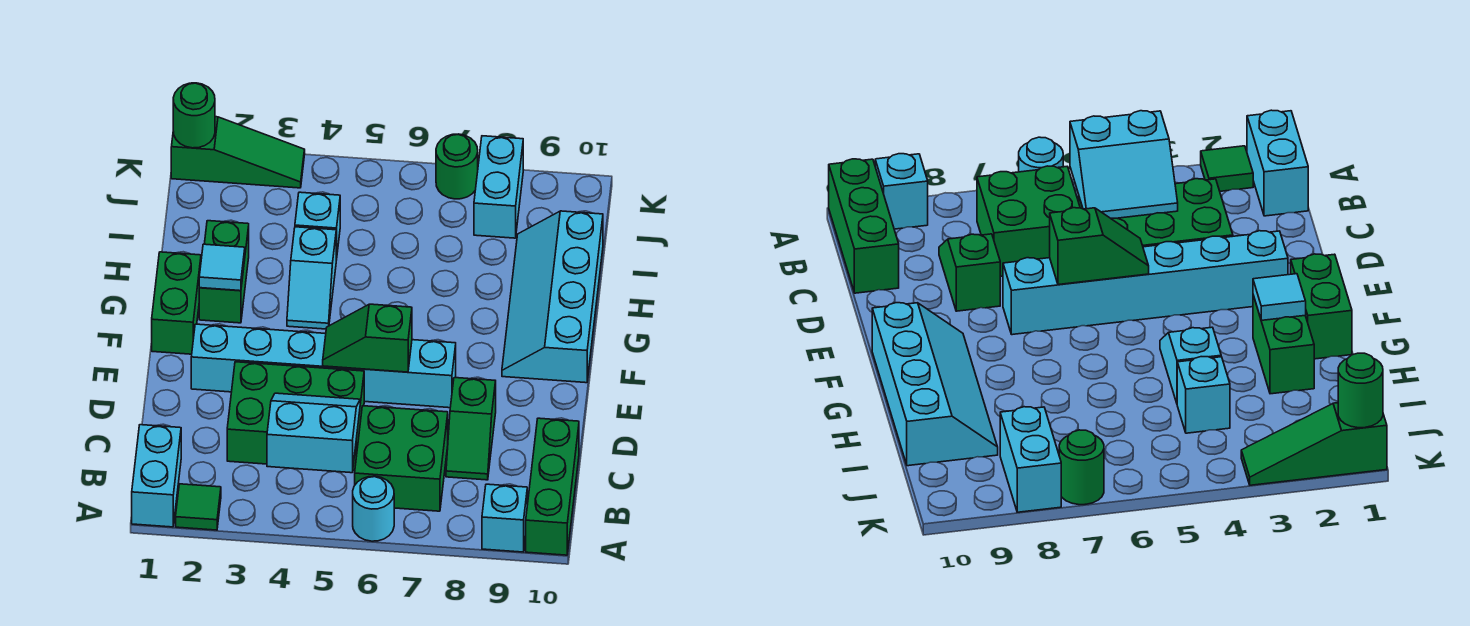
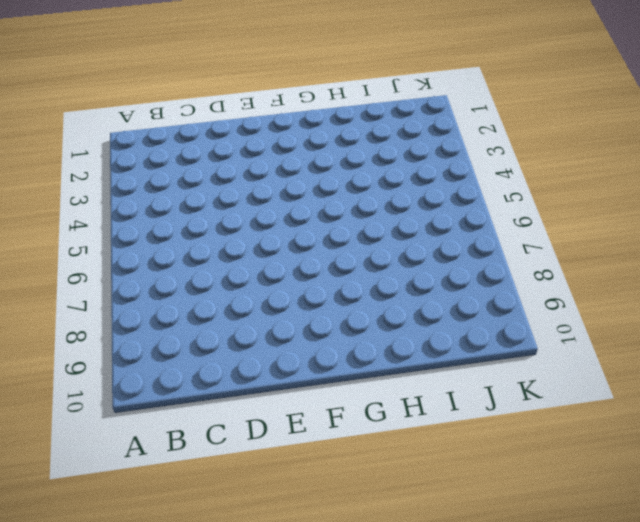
none -> cyan brick A1:B1 level 1
none -> green tile A2 level 1
none -> cyan round brick A6 level 1

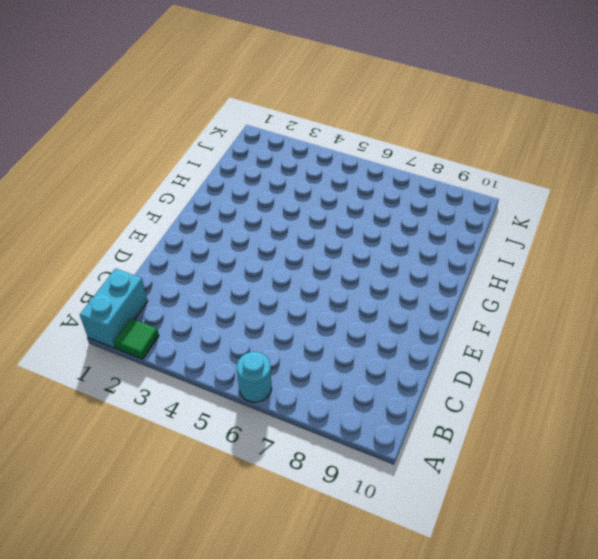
none -> cyan brick A9 level 1
none -> green brick A10:C10 level 1
none -> green brick B6:C7 level 1

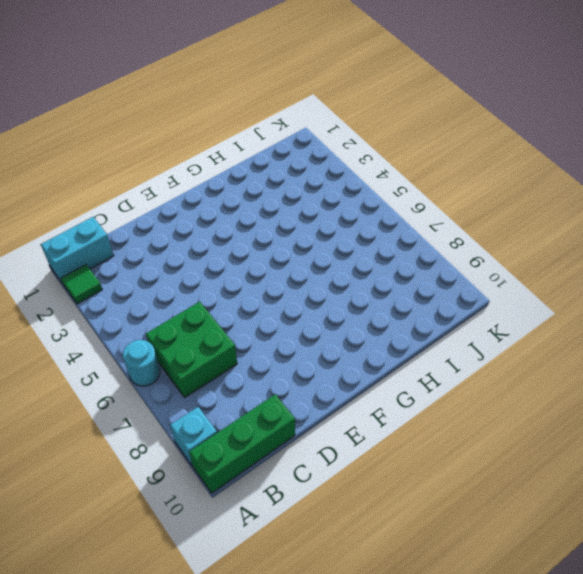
none -> green brick C3:D5 level 1
none -> green slope C8:D8 level 1 top D
none -> cyan brick E2:E7 level 1

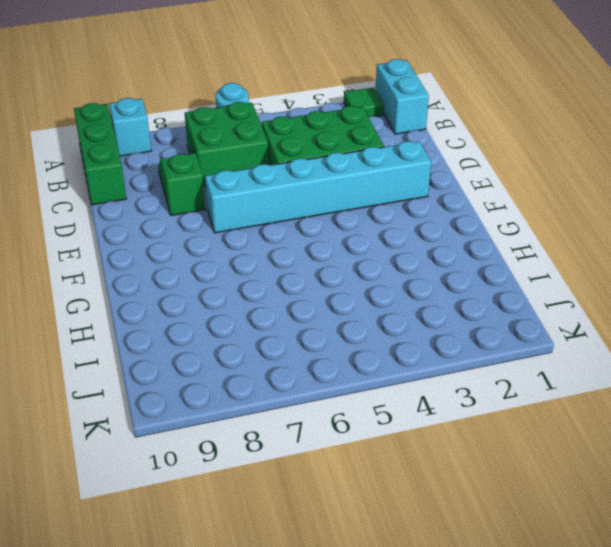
none -> green brick F1:G1 level 1
none -> cyan slope F9:I10 level 1 top 10
none -> green brick G2:H2 level 1

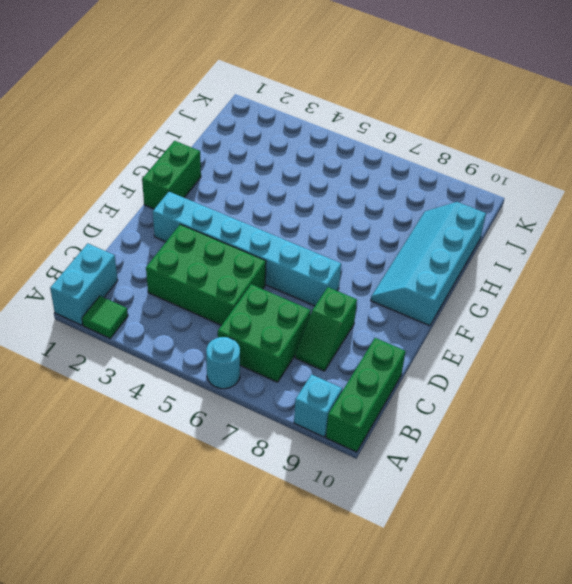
none -> green brick G2:H2 level 1
none -> cyan slope G4:H4 level 1 top H
none -> cyan brick I4 level 1

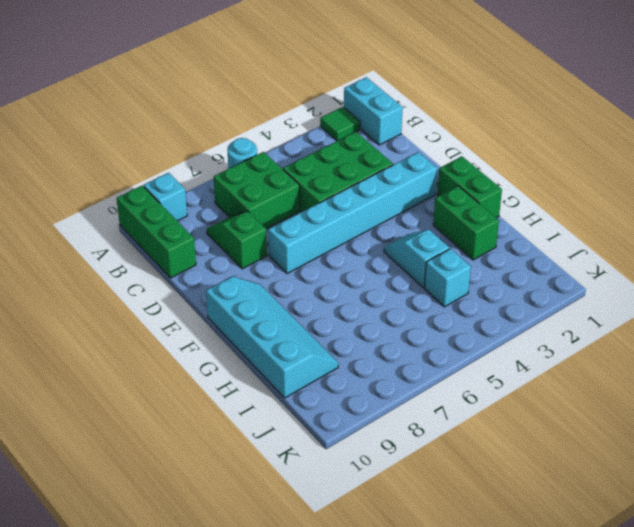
none -> cyan brick J8:K8 level 1
none -> green slope K1:K3 level 1 top 1
none -> green round brick K7 level 1

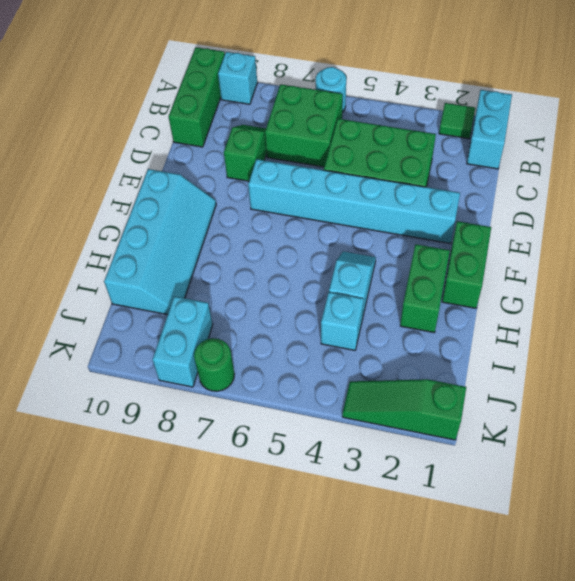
none -> cyan slope B4:C5 level 2 top B
none -> green slope E5:E6 level 2 top 6
none -> cyan tile G2 level 2

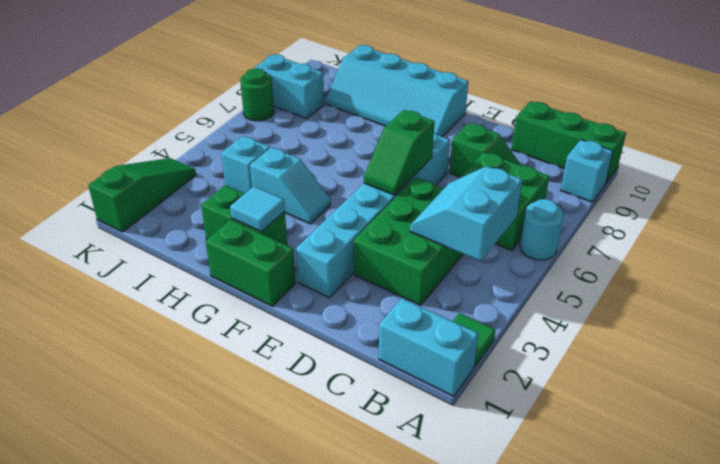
none -> green round brick K1 level 2

